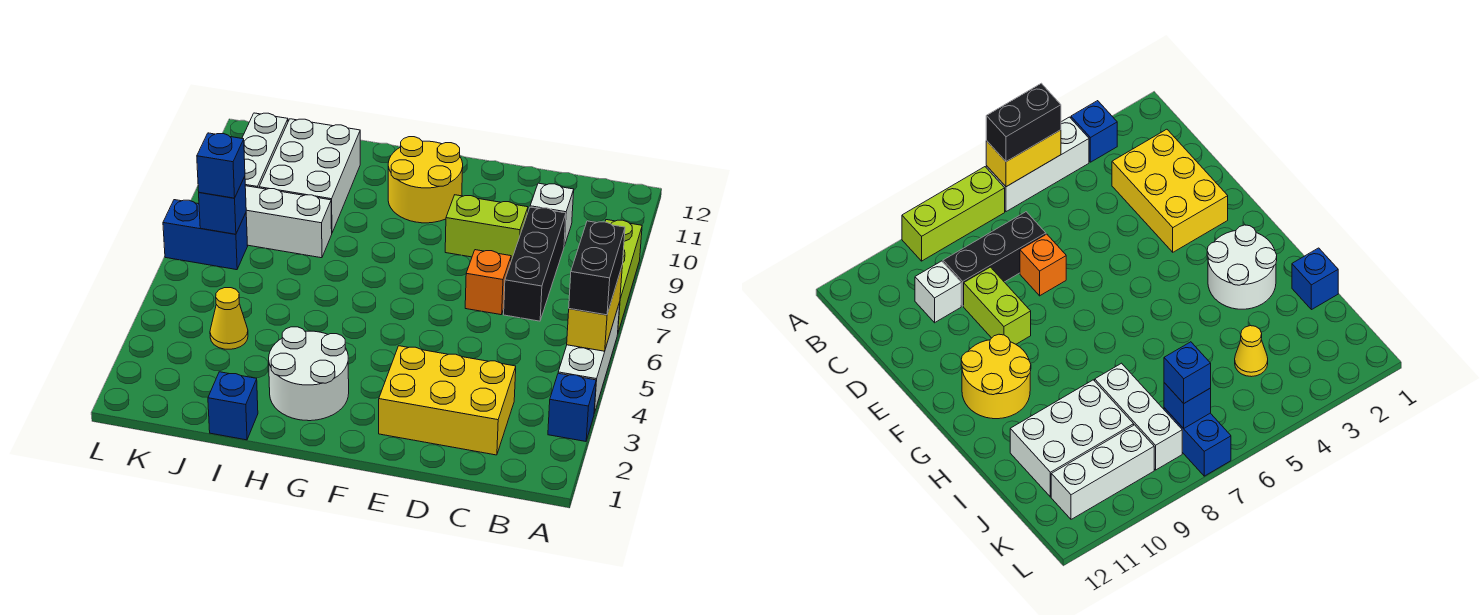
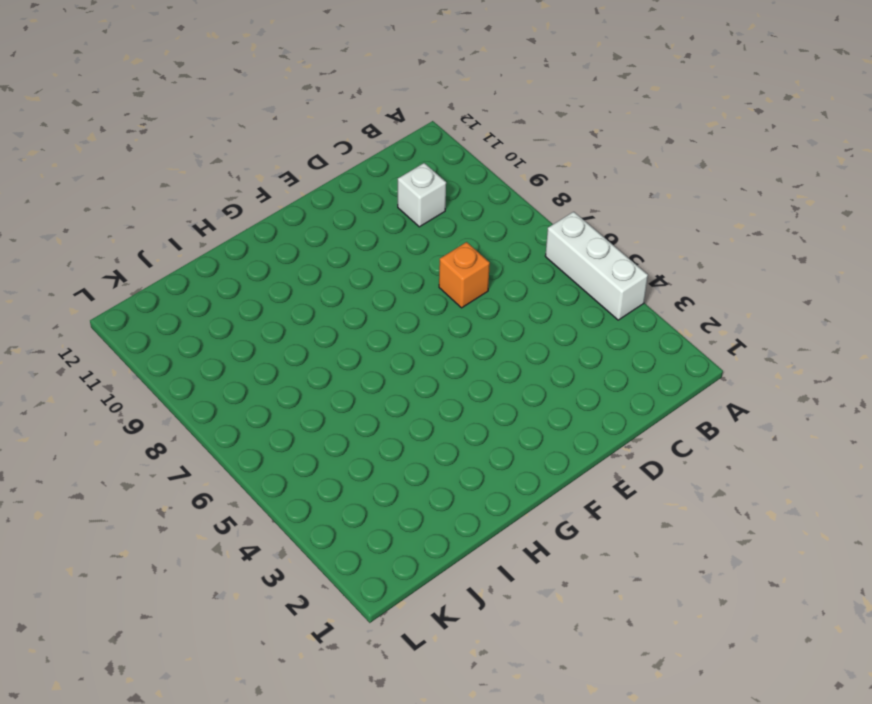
none -> blue brick A3 level 1
none -> lime brick A7:A9 level 1
none -> yellow brick C2:E3 level 1

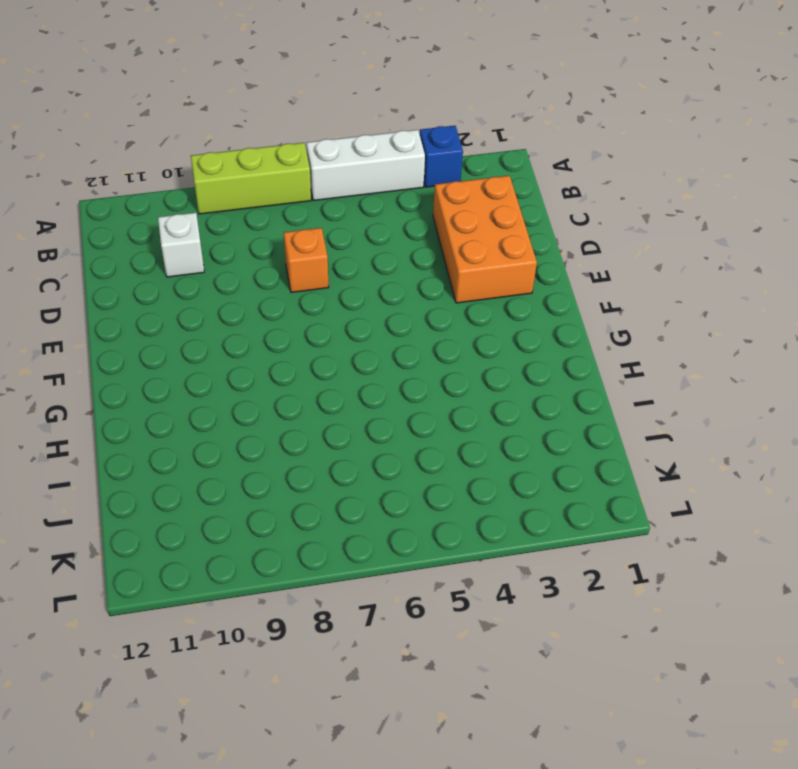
orange brick C2:E3 level 1 -> yellow brick C2:E3 level 1
none -> black brick C7:C9 level 1
none -> lime brick D9:E9 level 1
none -> yellow round brick F10:G11 level 1

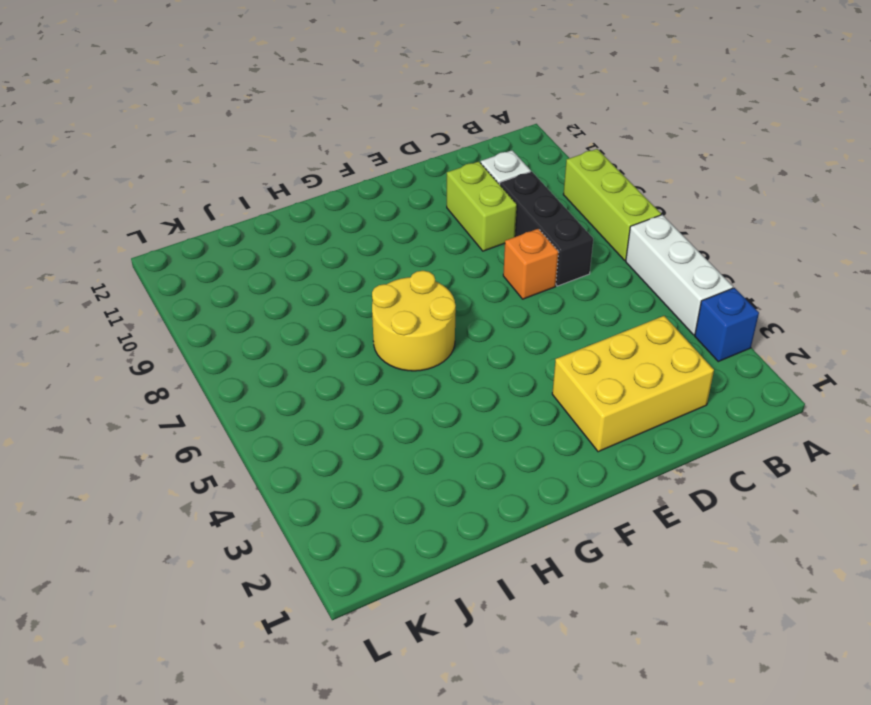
lime brick D9:D10 level 1 -> lime brick D9:E9 level 1
yellow round brick G6:H7 level 1 -> yellow round brick F10:G11 level 1
none -> white round brick G2:H3 level 1
none -> blue brick I1 level 1
none -> white brick I8:K8 level 1

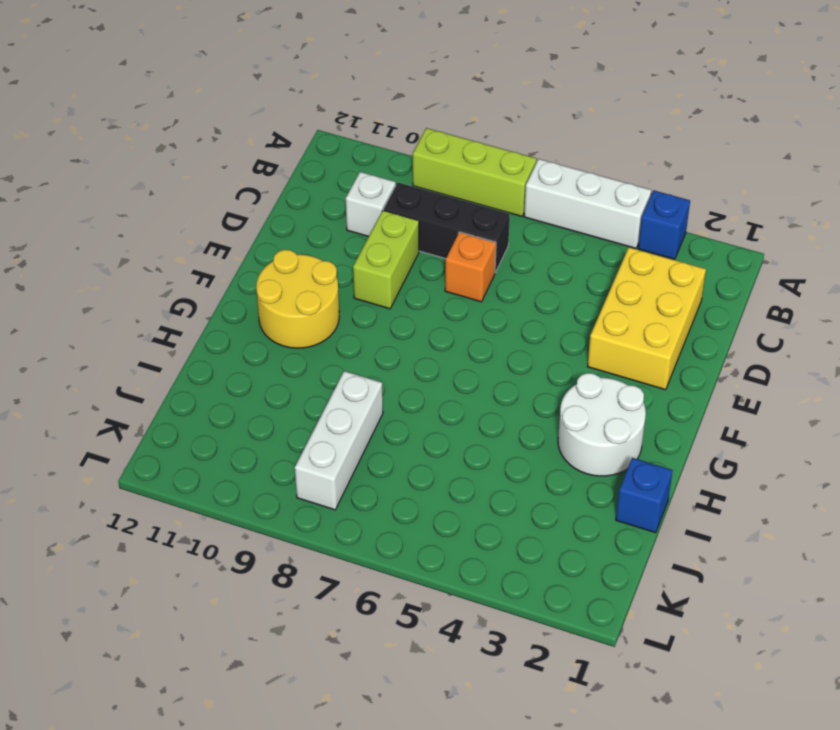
none -> white brick I9:J11 level 1
none -> yellow cone J4 level 1
none -> blue brick K7:L7 level 1

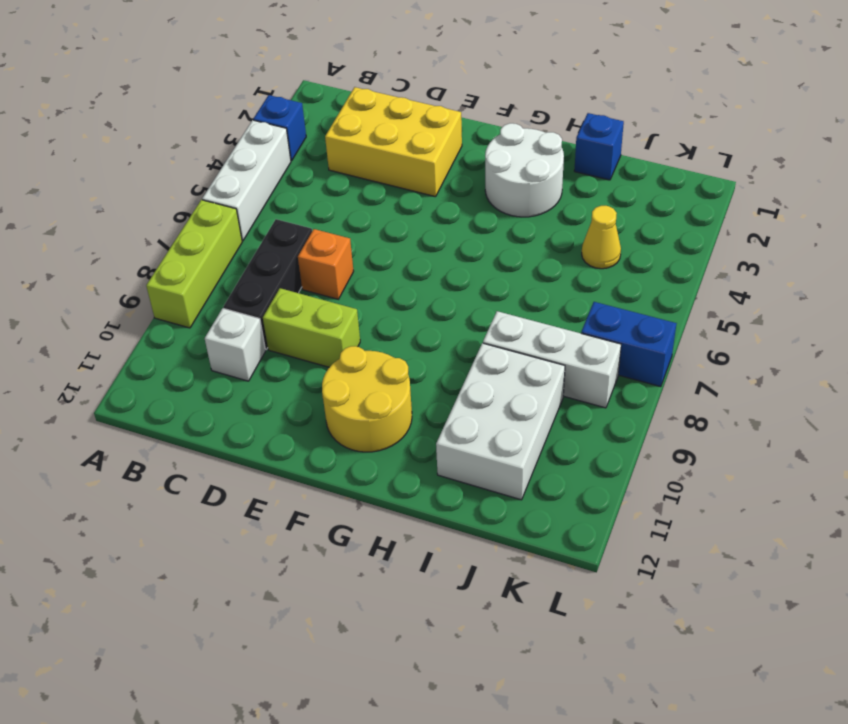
none -> white brick K9:K11 level 1
none -> yellow brick A5:A6 level 2
none -> blue brick K7 level 2

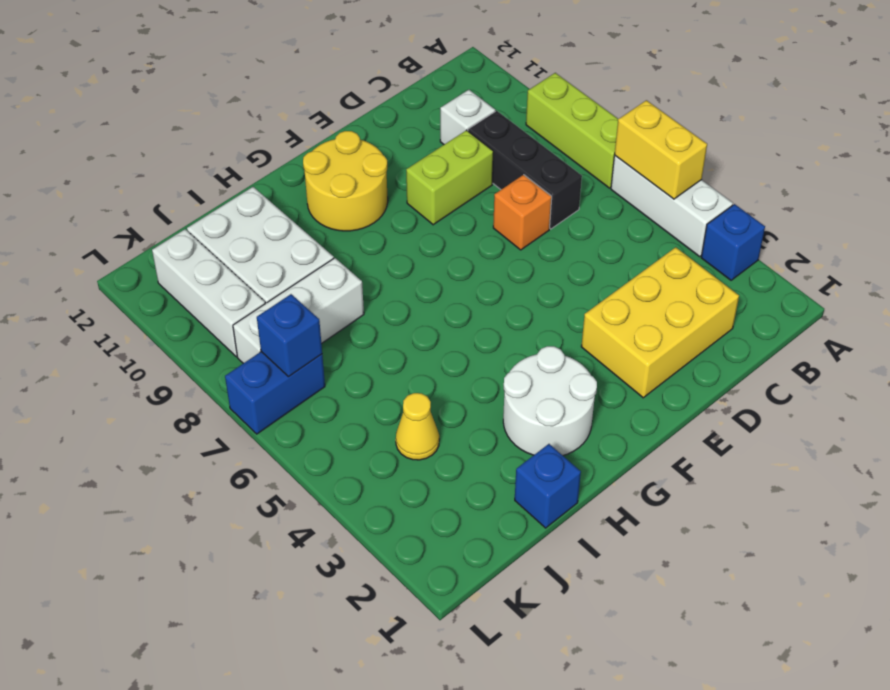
none -> black brick A5:A6 level 3
none -> blue brick K7 level 3

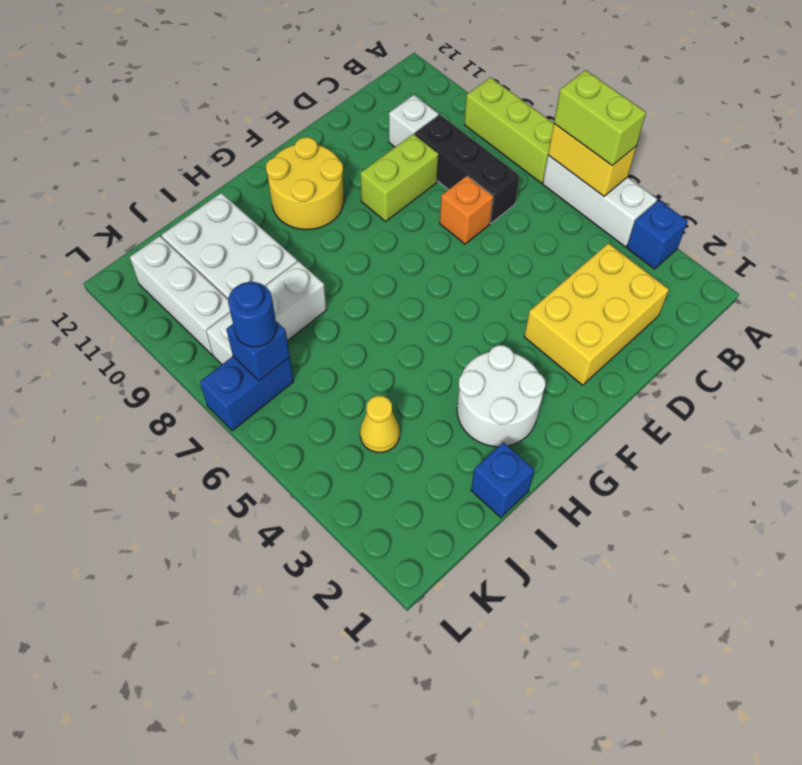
lime brick A5:A6 level 3 -> black brick A5:A6 level 3
blue round brick K7 level 3 -> blue brick K7 level 3

